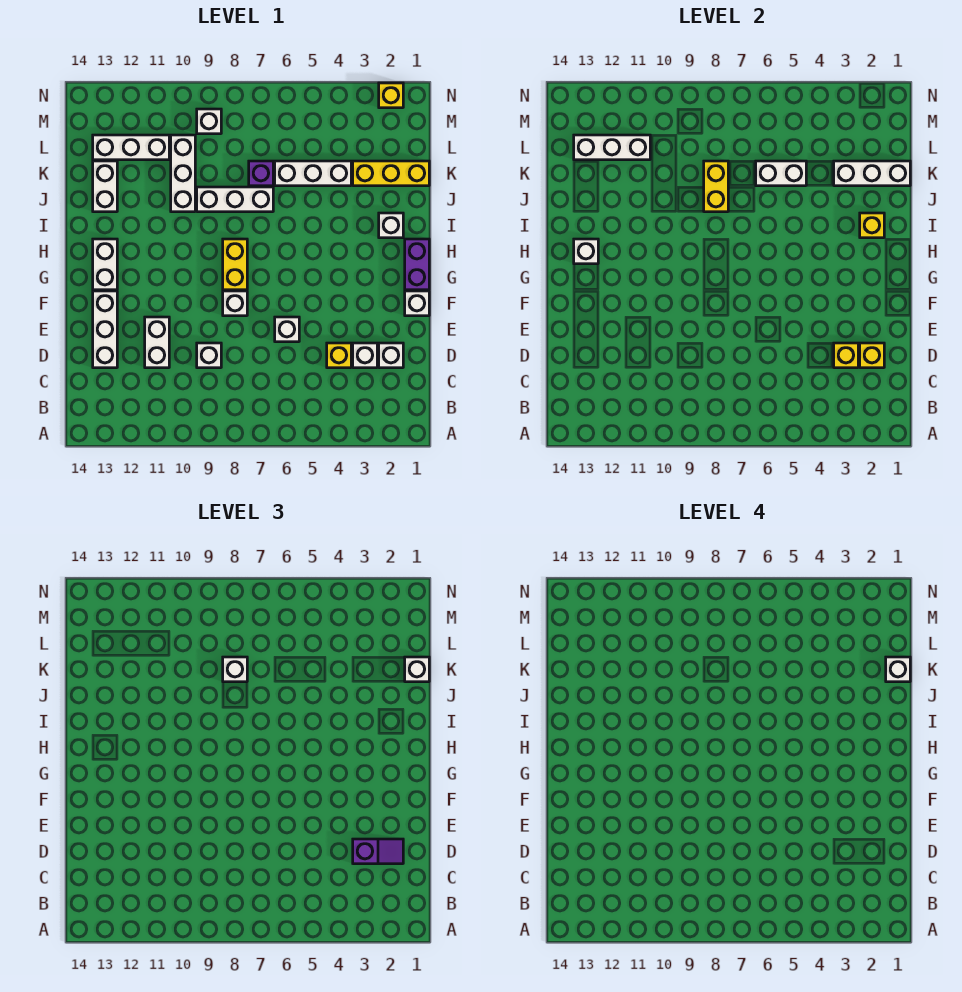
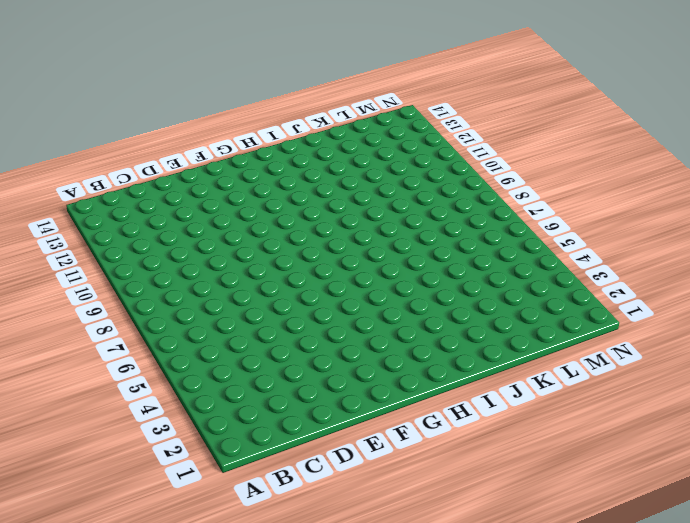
none -> white brick D2 level 1
none -> white brick D3 level 1
none -> yellow brick D4 level 1
none -> white brick D9 level 1

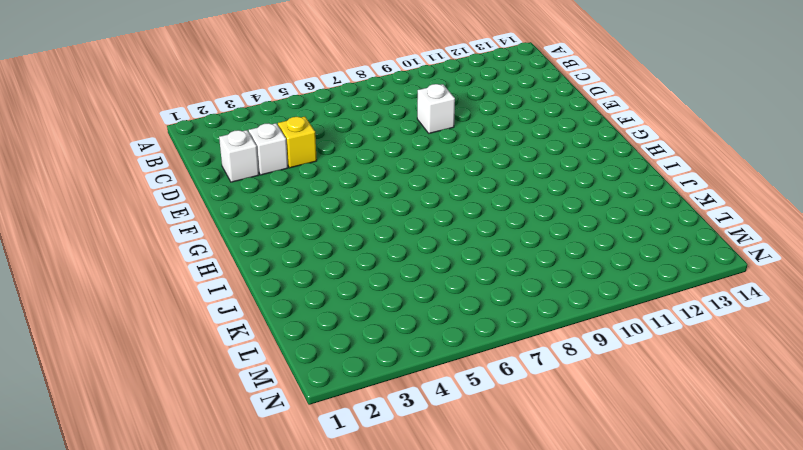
none -> white brick D11:E11 level 1
none -> white brick D13:F13 level 1
none -> white brick E6 level 1
none -> white brick F1 level 1

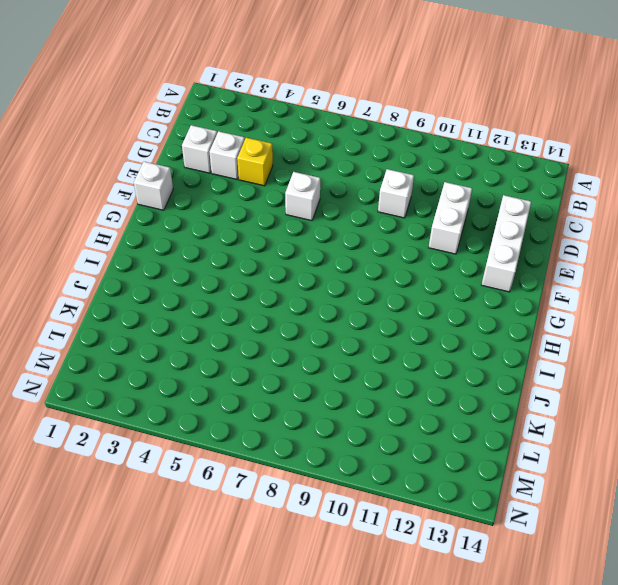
none -> white brick F8 level 1
none -> purple brick G1:H1 level 1
none -> yellow brick G8:H8 level 1
none -> white brick G13:H13 level 1

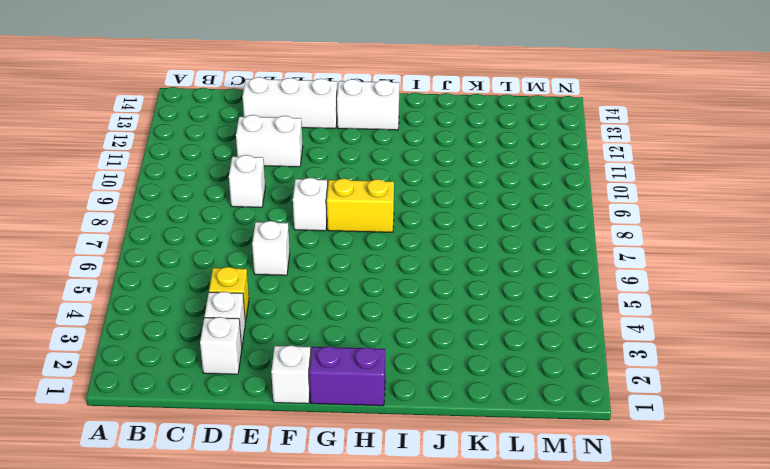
none -> white brick I2 level 1
none -> white brick J7:J9 level 1
none -> white brick J10:L10 level 1
none -> white brick J13:K13 level 1

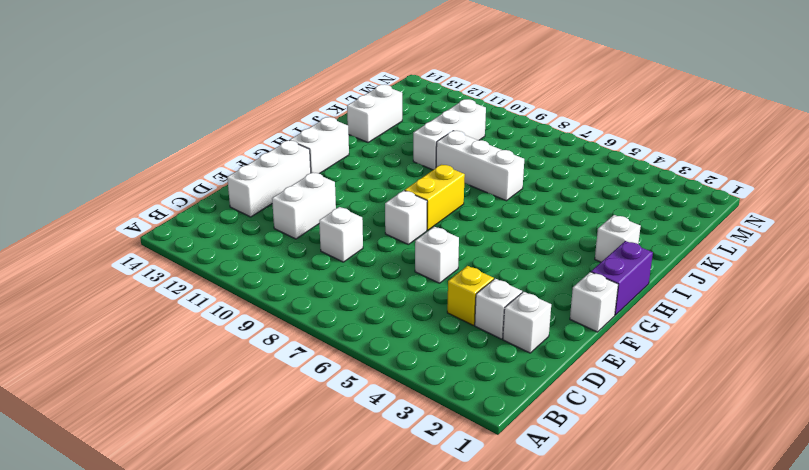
none -> yellow brick K1:K3 level 1
none -> white brick K4:K6 level 1
none -> purple brick K7 level 1
none -> white brick L11:L13 level 1

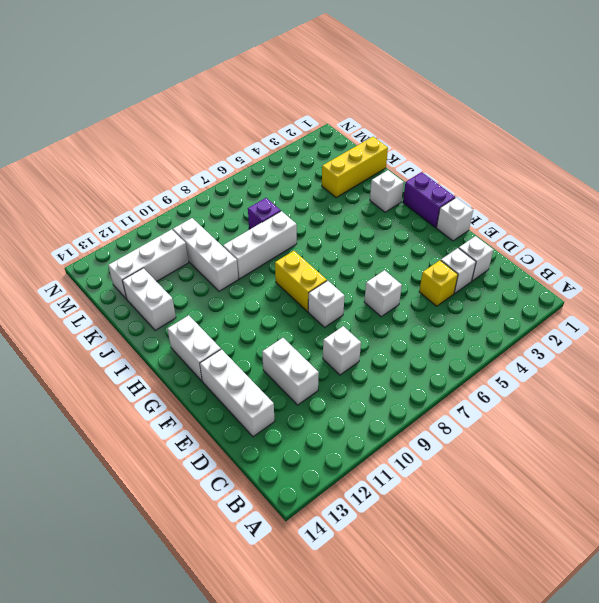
none -> white brick K4:K6 level 1
none -> white brick M9 level 1
none -> yellow brick N2 level 1
none -> yellow brick D2 level 2

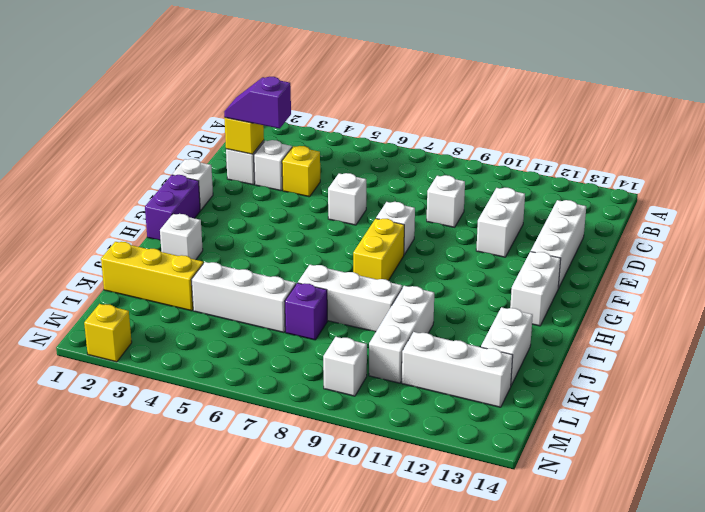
none -> yellow brick D3 level 2
none -> white brick H13 level 2
none -> yellow brick I2 level 2
none -> yellow brick J8:K8 level 2

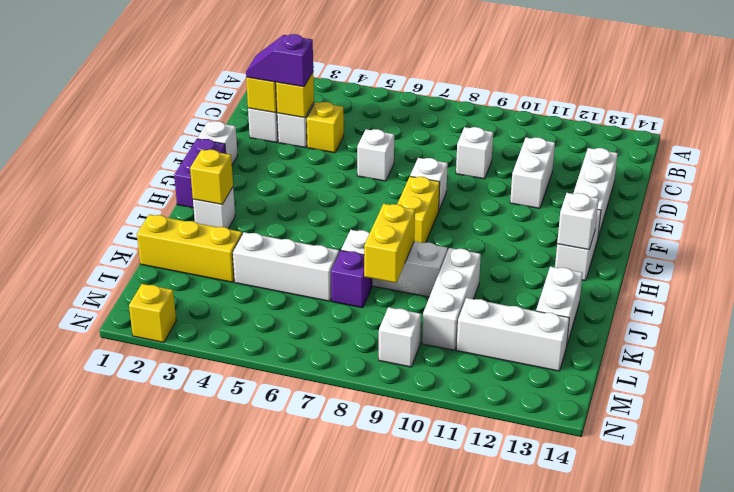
none -> white brick K1:K3 level 2
none -> white brick K5:K6 level 2
none -> white brick L11:L13 level 2
none -> white brick K1 level 3

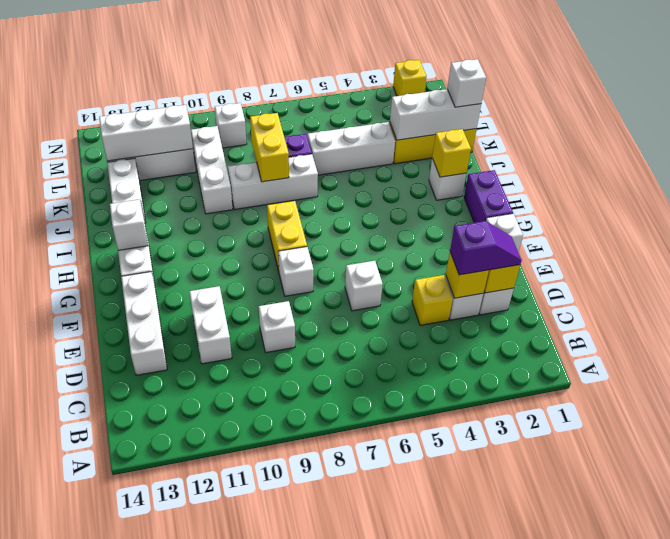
none -> white brick K5:K6 level 2
none -> white brick K8 level 3
none -> white brick K1 level 4

